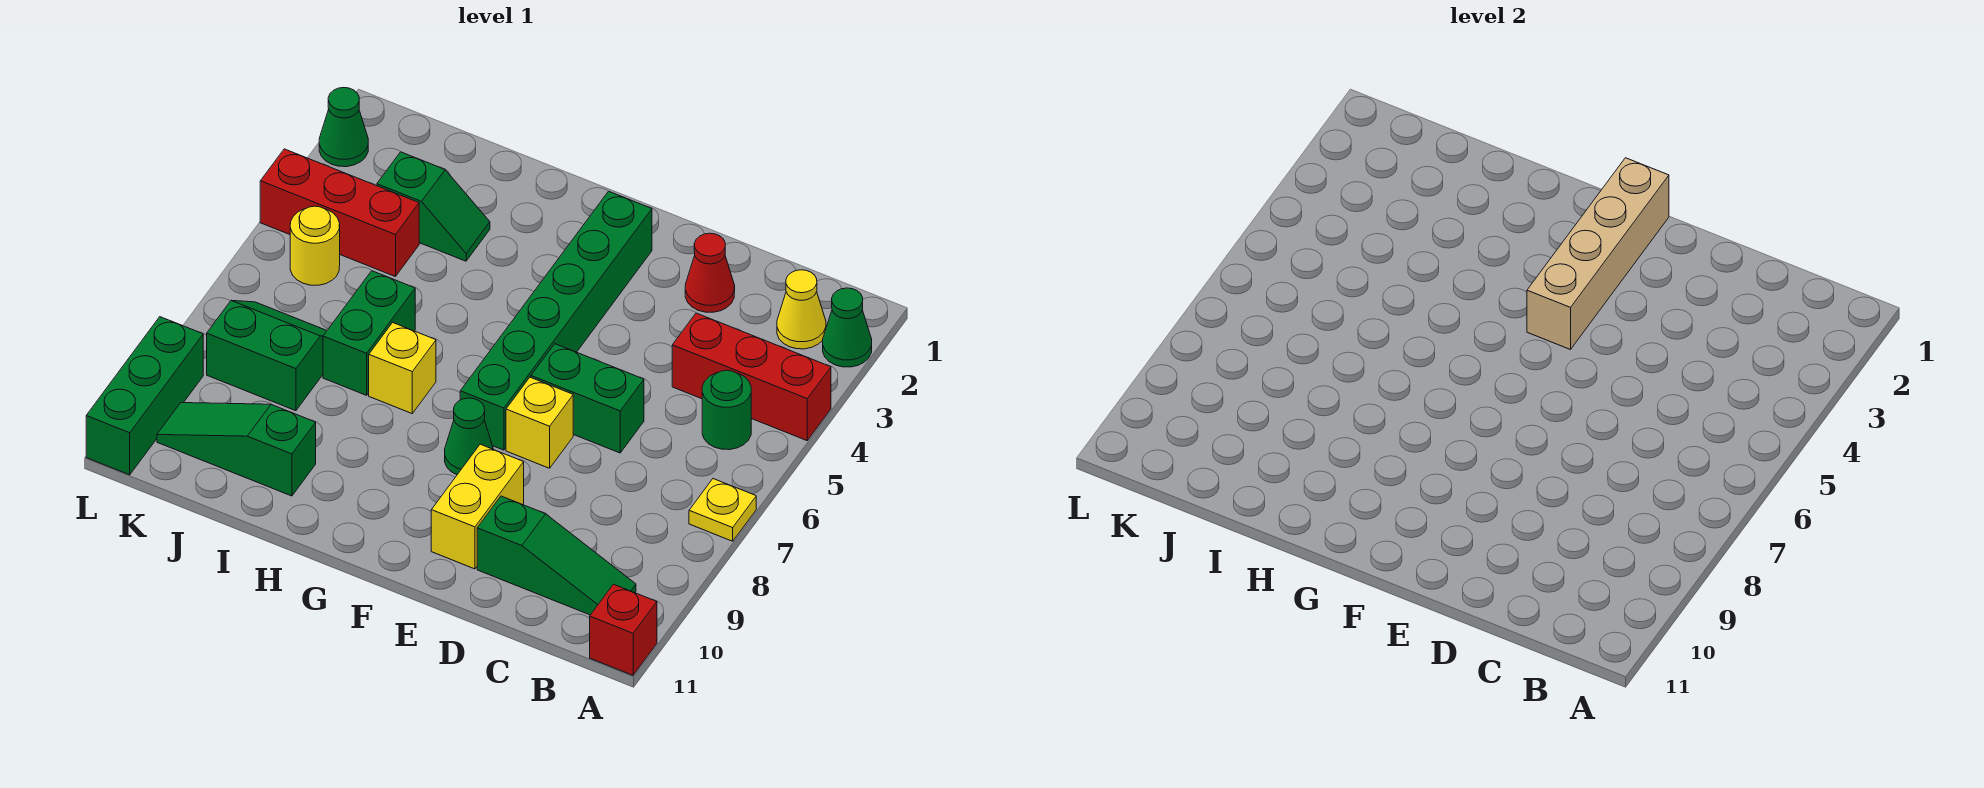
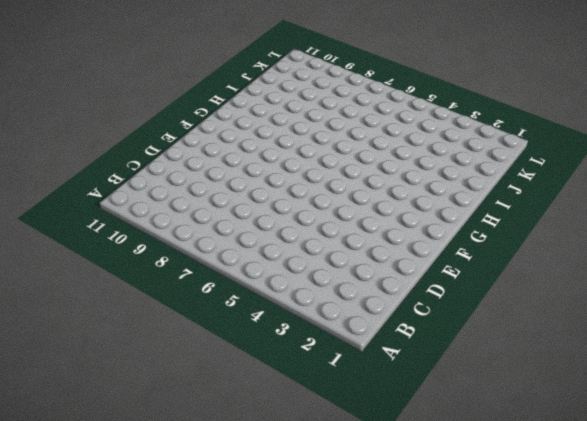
none -> green cone A2 level 1
none -> red brick A4:C4 level 1
none -> yellow plate A7 level 1

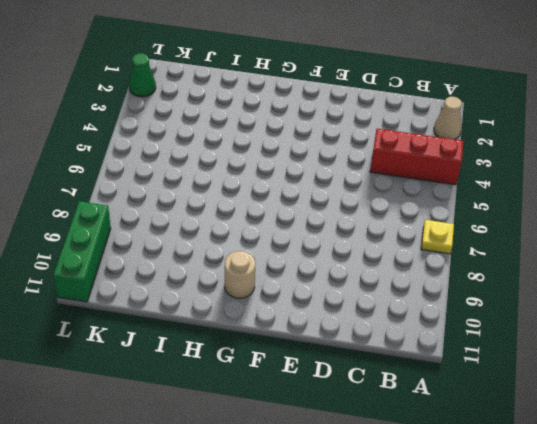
tan cone A2 level 1 -> green cone A2 level 1
tan round brick G10 level 1 -> none
none -> red brick A11 level 1
none -> yellow cone B2 level 1
none -> green round brick B5 level 1

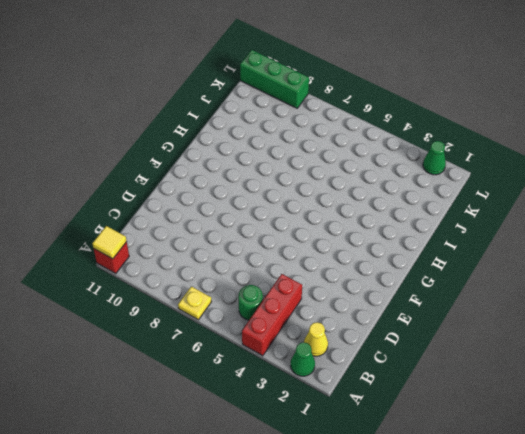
yellow tile A11 level 2 -> none
none -> green slope B10:D10 level 1 top D
none -> red cone D2 level 1
none -> green brick D6:E6 level 1

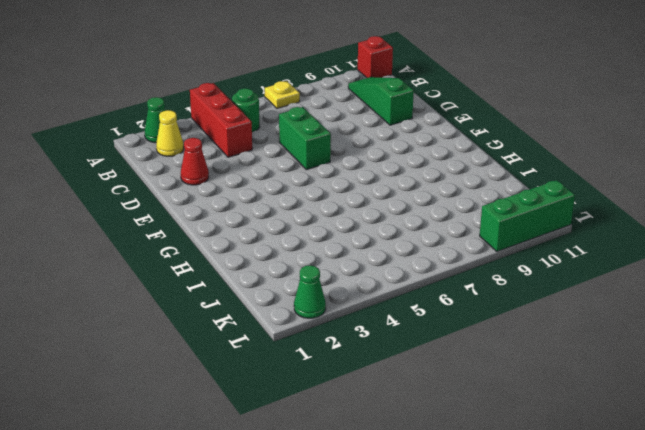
none -> yellow brick E7 level 1
none -> yellow brick E9:E10 level 1
none -> green brick F2:F7 level 1

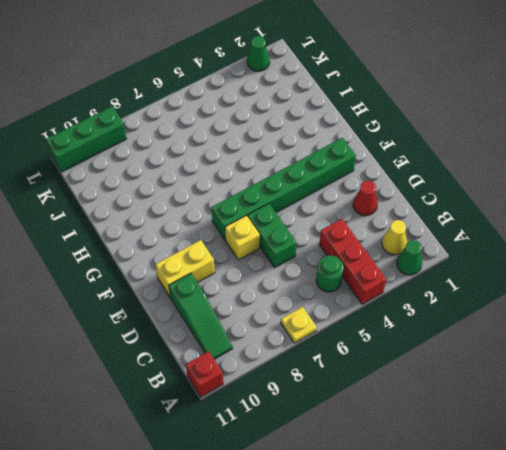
none -> green cone F8 level 1
none -> yellow brick H7 level 1
none -> green slope I3:J3 level 1 top J

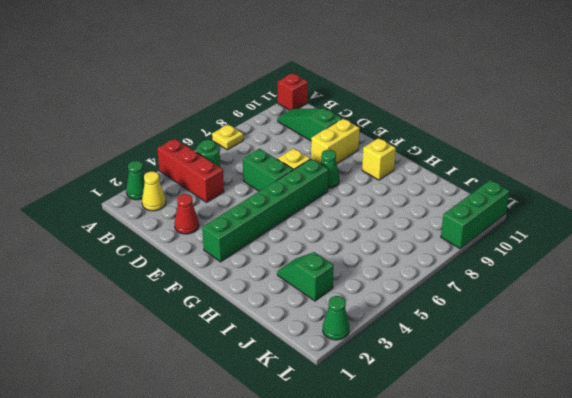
yellow brick G10 level 1 -> yellow brick H7 level 1
none -> green brick I6:I7 level 1
none -> green slope I10:K10 level 1 top I
none -> red brick J4:L4 level 1

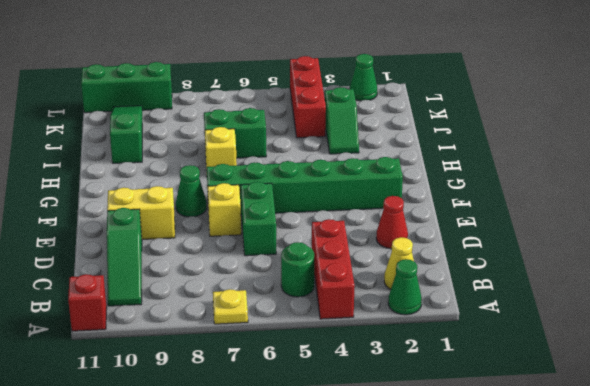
none -> green slope J7:K8 level 1 top 8
none -> yellow round brick K5 level 1
none -> tan brick F1:F4 level 2

